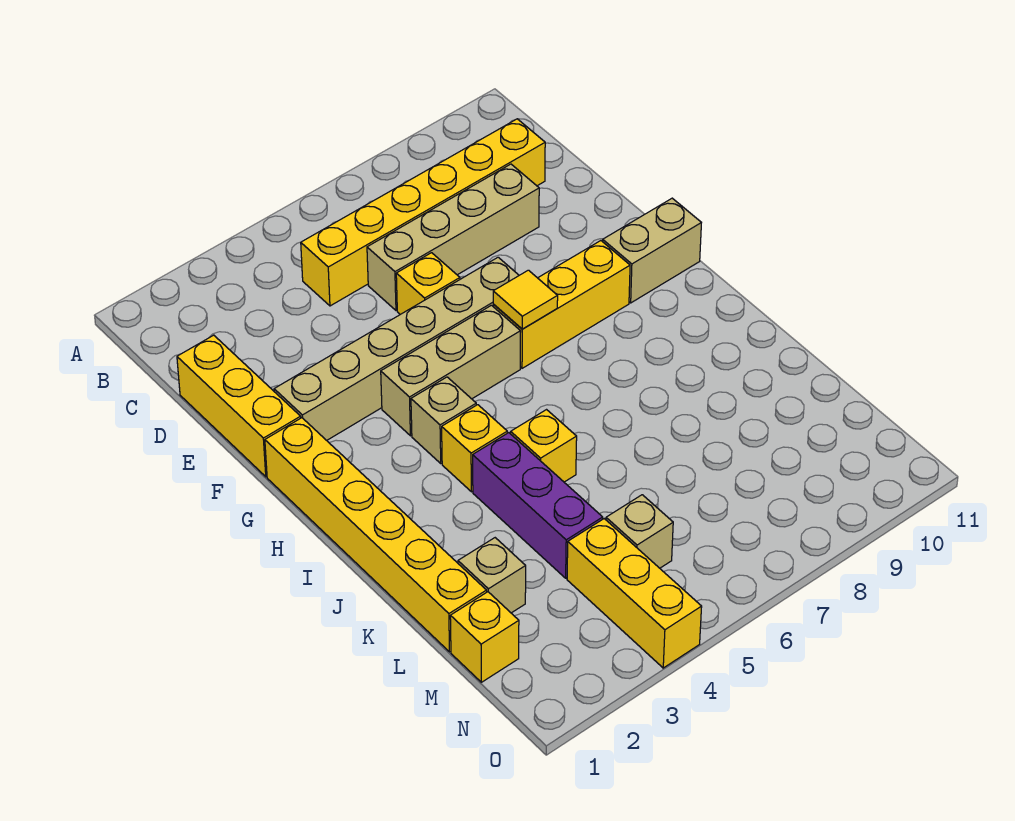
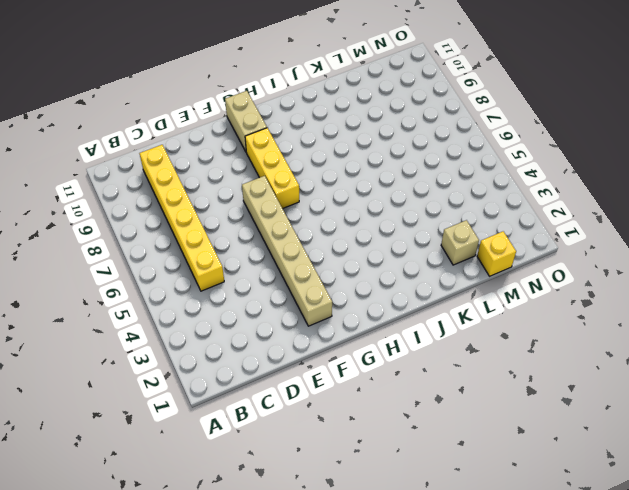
none -> yellow brick D1:F1 level 1
none -> tan brick D6:D9 level 1
none -> yellow brick E6 level 1

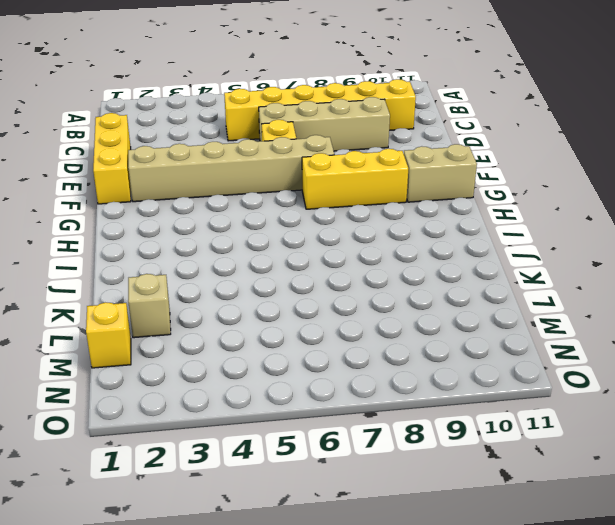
none -> yellow brick G1:L1 level 1
none -> tan brick G4:G6 level 1
none -> tan brick H4 level 1

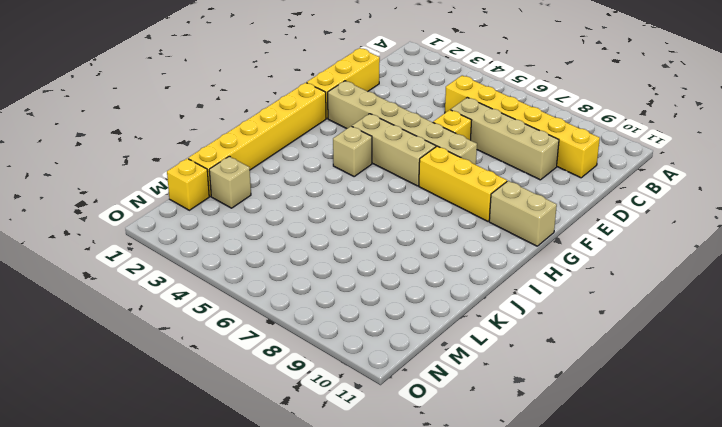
none -> yellow brick I4 level 1
none -> purple brick J4:L4 level 1
none -> yellow brick J5 level 1

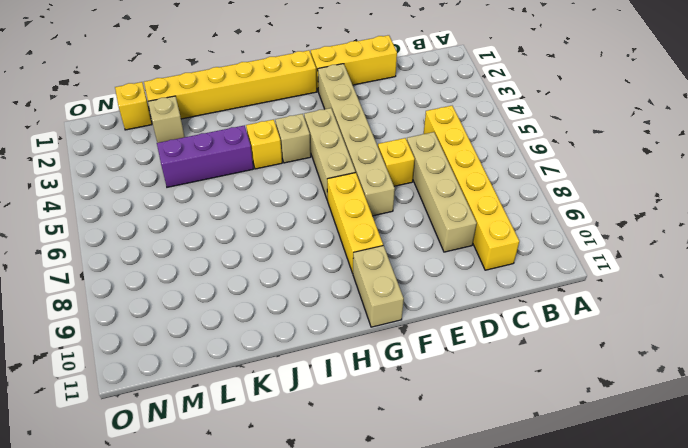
none -> yellow brick J5 level 1
none -> yellow brick M4:O4 level 1
none -> tan brick M5 level 1

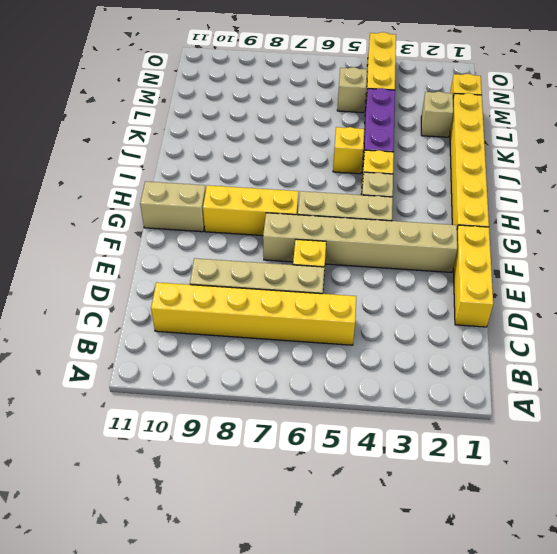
none -> yellow tile G7 level 2

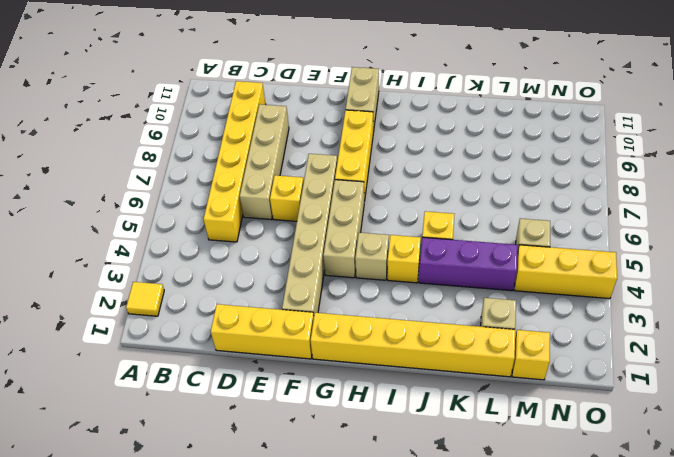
yellow tile A2 level 1 -> yellow tile G7 level 2

